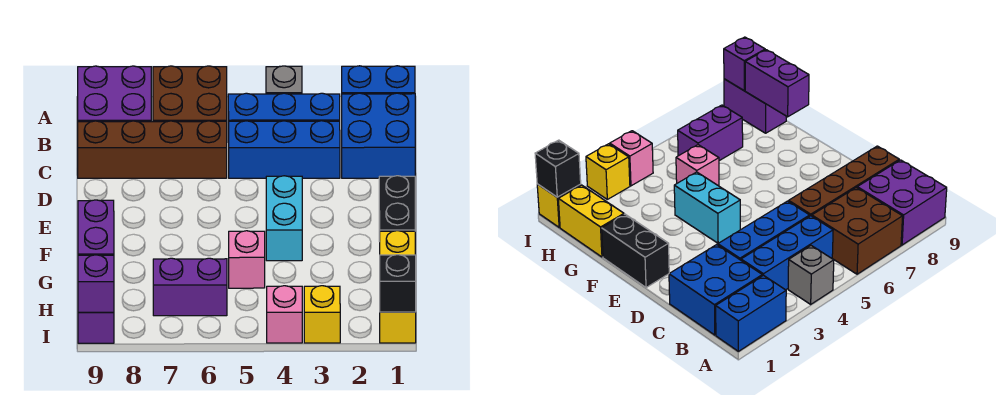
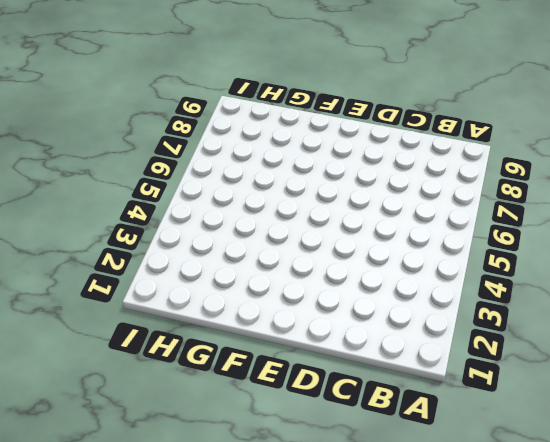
none -> blue brick A1:A2 level 1
none -> grey brick A4 level 1
none -> brown brick A6:B7 level 1

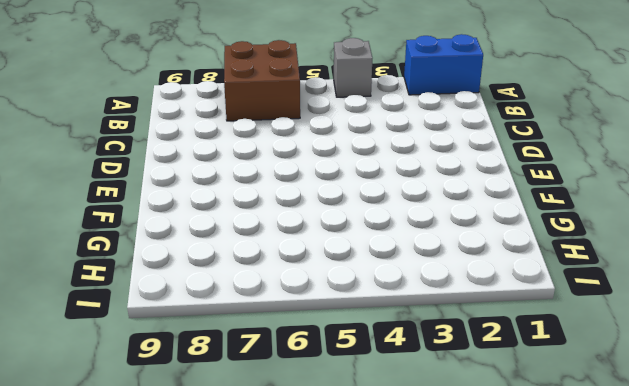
none -> purple brick A8:B9 level 1
none -> blue brick B1:C2 level 1
none -> blue brick B3:B5 level 1

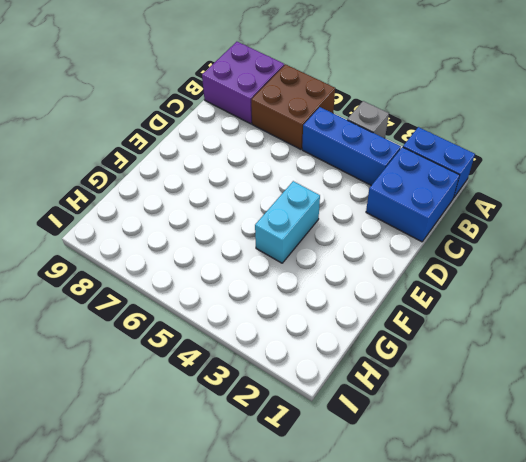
none -> blue brick C3:C5 level 1
none -> brown brick C6:C9 level 1
none -> black brick E1:F1 level 1

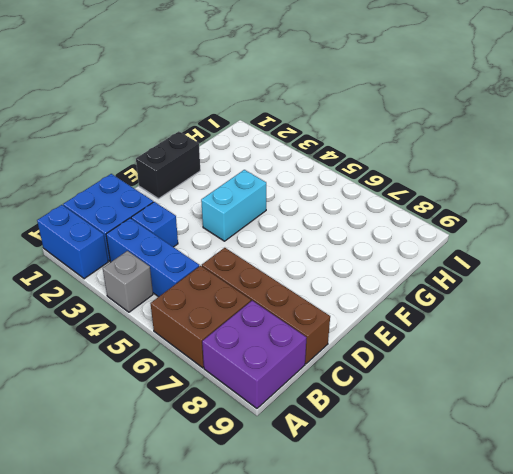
blue brick C3 level 1 -> blue brick C3:C5 level 1
none -> yellow brick G1:H1 level 1
none -> pink brick G5 level 1
none -> purple brick H6:H7 level 1

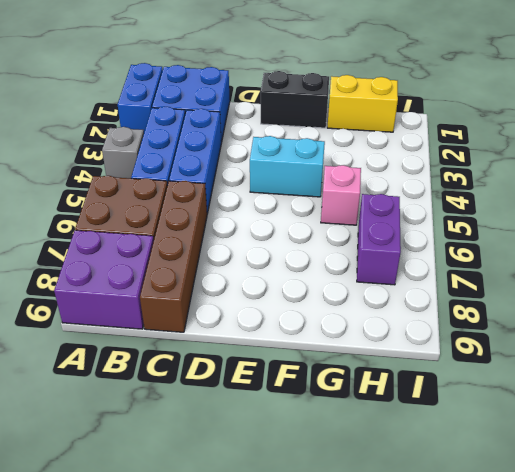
none -> purple brick H9:I9 level 1
none -> yellow brick I1 level 1
none -> yellow brick I3 level 1

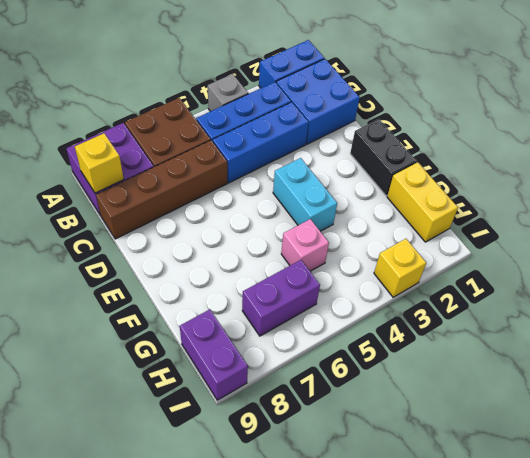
yellow brick B9 level 2 -> yellow brick I1 level 1
none -> pink brick I4 level 1
none -> purple brick G9:H9 level 2
none -> black brick I1 level 2

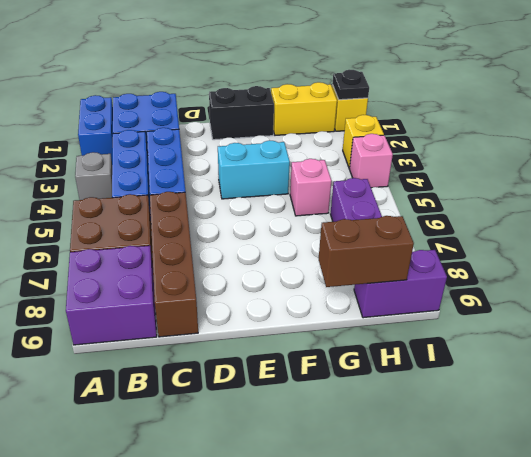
brown brick G9:H9 level 2 -> purple brick G9:H9 level 2
black plate I1 level 2 -> black brick I1 level 2
none -> purple brick I9 level 2

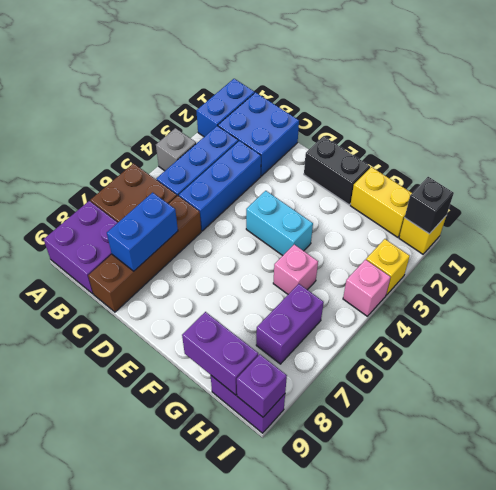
blue brick C7:C8 level 2 -> none

